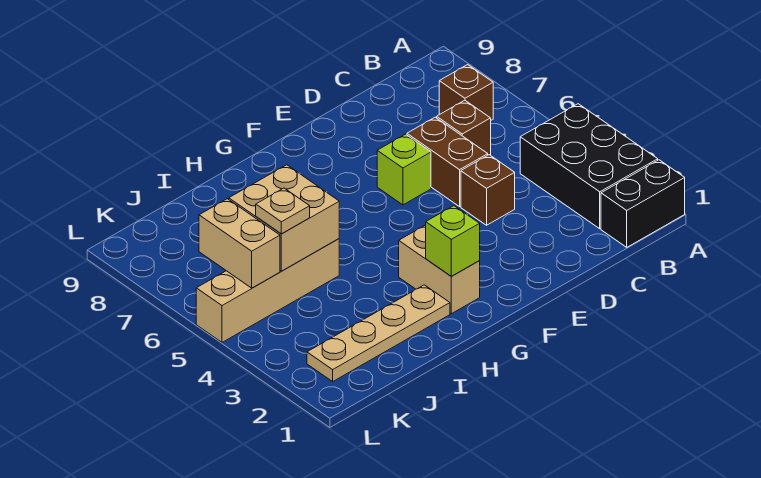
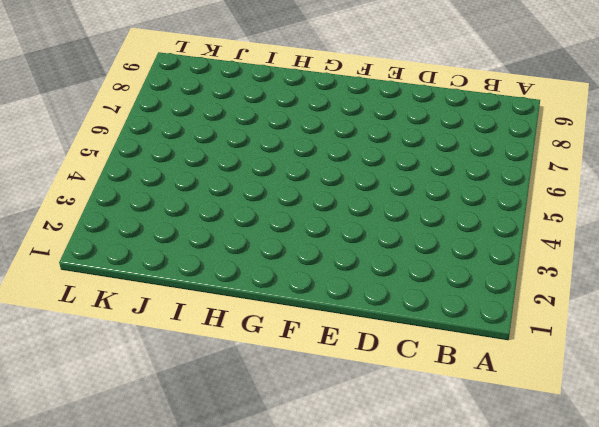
none -> black brick A1:B1 level 1
none -> black brick A2:B4 level 1
none -> brown brick B7 level 1

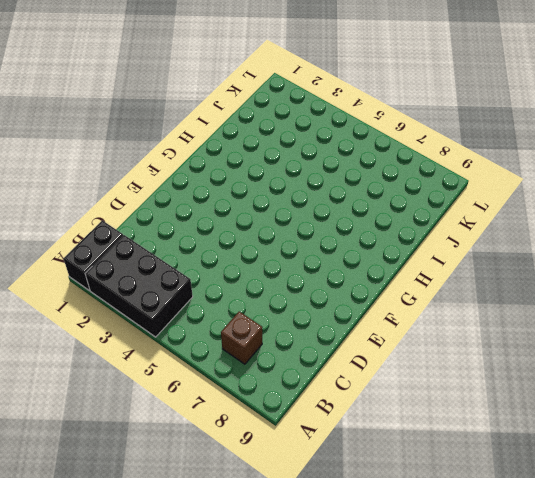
none -> brown brick C6 level 1
none -> brown brick D4 level 1
none -> brown brick D5:D6 level 1

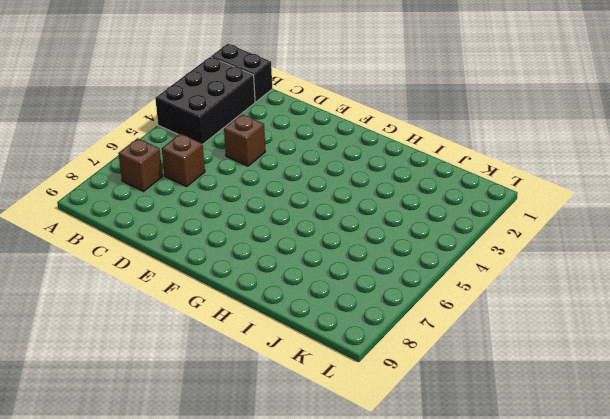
none -> brown brick D5:D6 level 1
none -> lime brick E6 level 1
none -> tan brick G2:G3 level 1

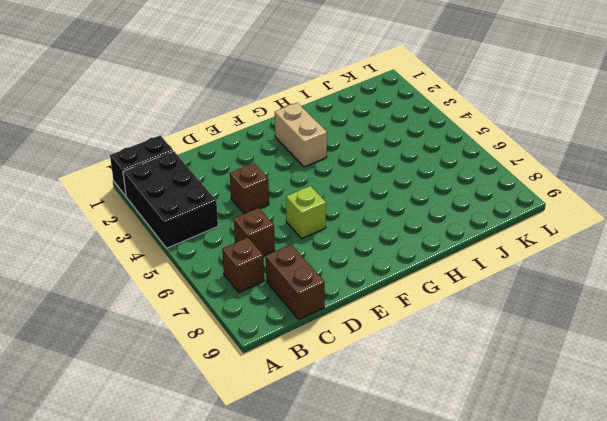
brown brick C8:C9 level 1 -> brown brick D5:D6 level 1
none -> tan plate H2:K2 level 1
none -> tan brick I5:L5 level 1
none -> lime brick G2 level 2

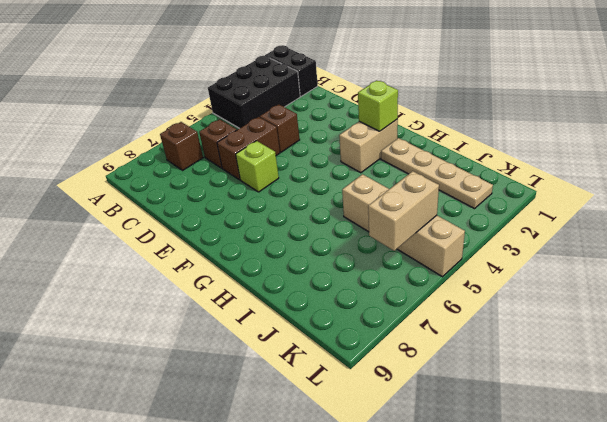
none -> tan brick I5:J6 level 2
none -> tan plate J5 level 3

